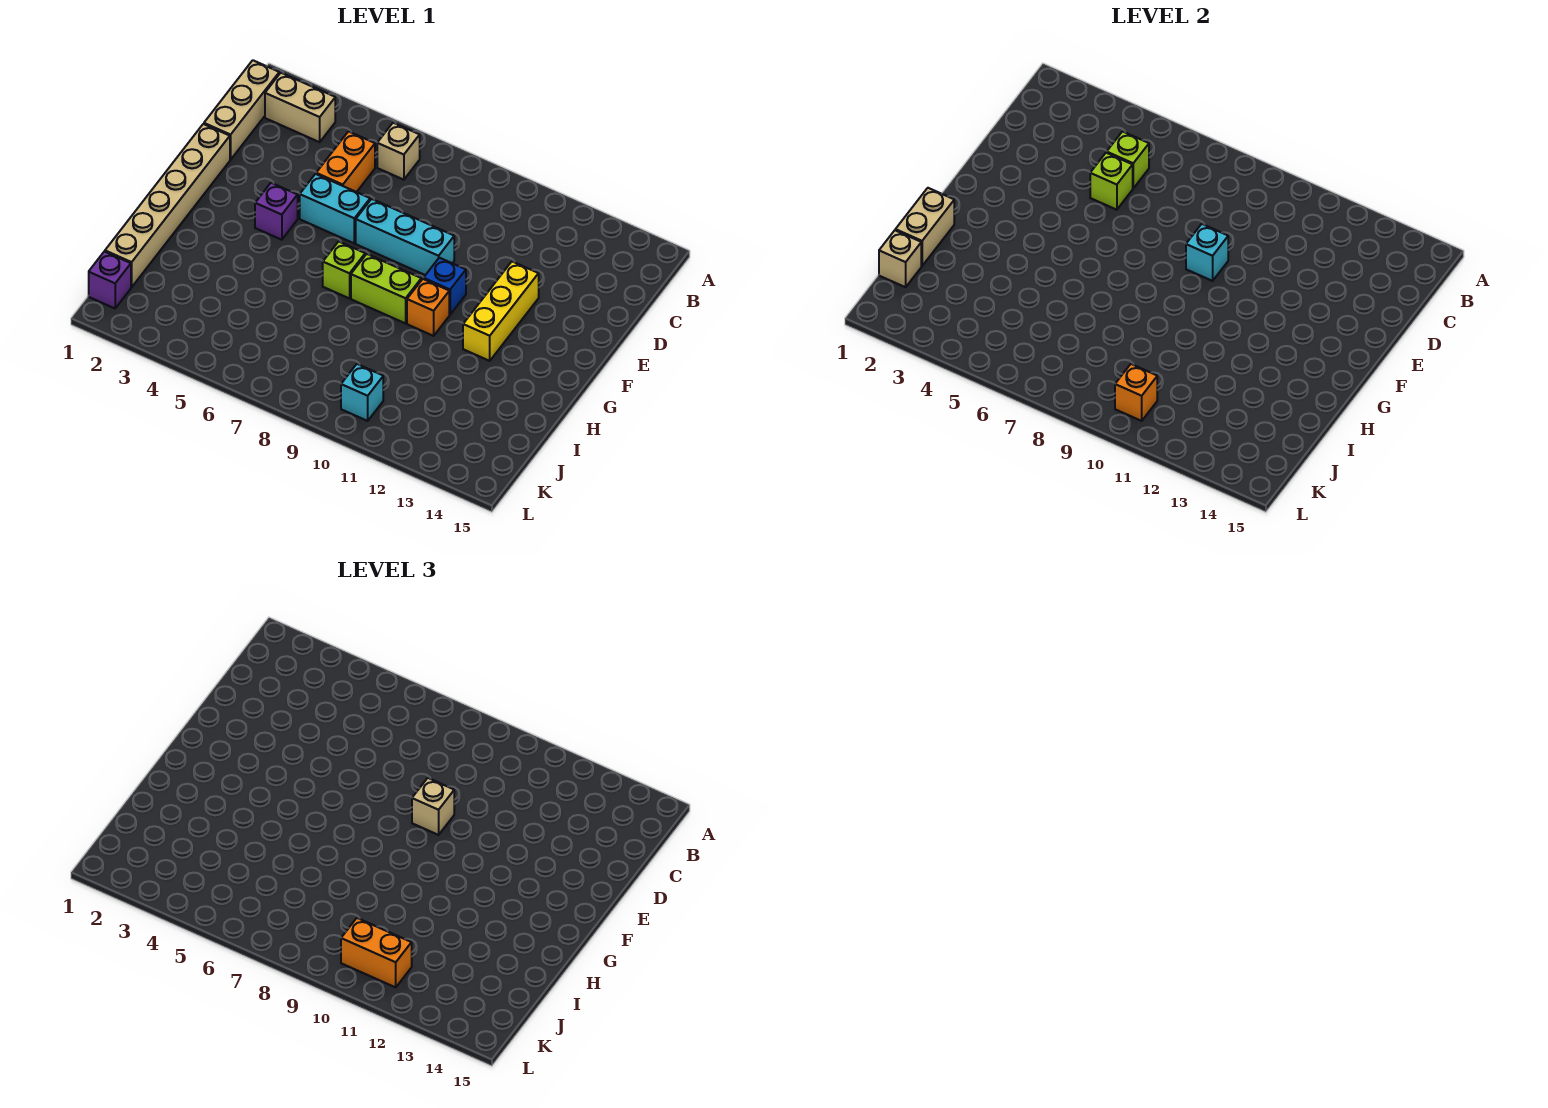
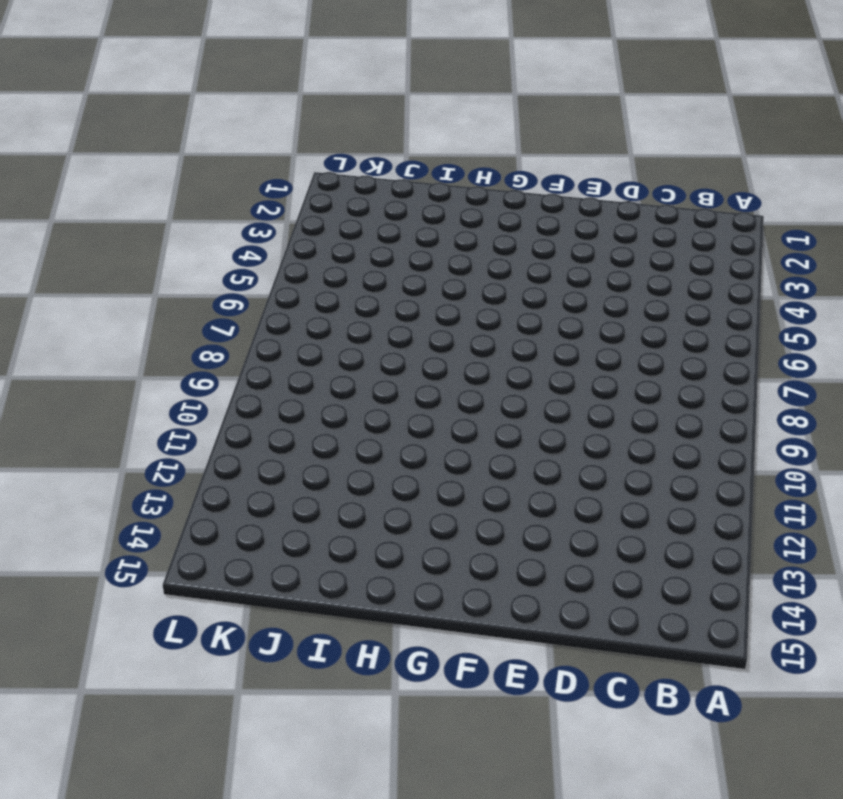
none -> tan brick B1:D1 level 1
none -> tan brick B2:B3 level 1
none -> tan brick B6 level 1

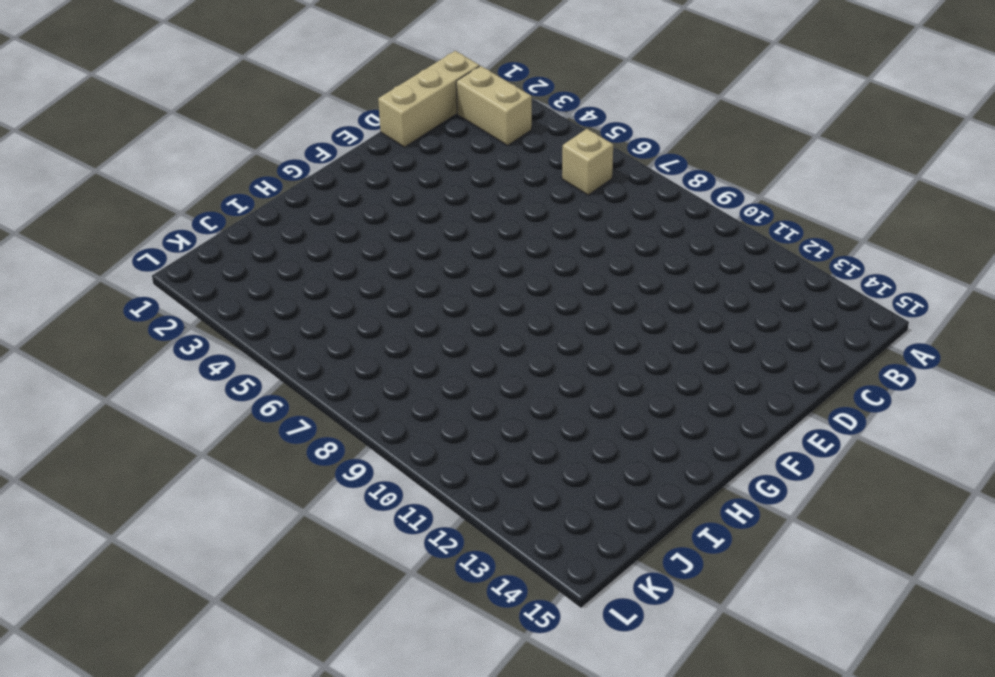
none -> orange brick C5:D5 level 1
none -> tan brick E1:J1 level 1
none -> cyan brick E5:E6 level 1

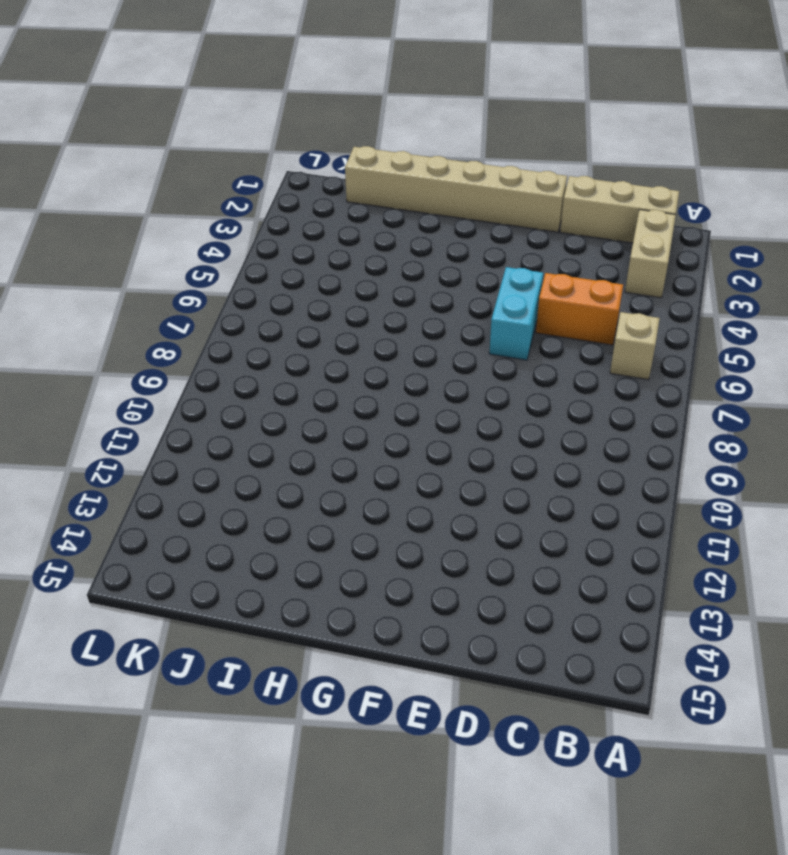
none -> cyan brick E7:E9 level 1
none -> yellow brick E12:G12 level 1
none -> purple brick F4 level 1

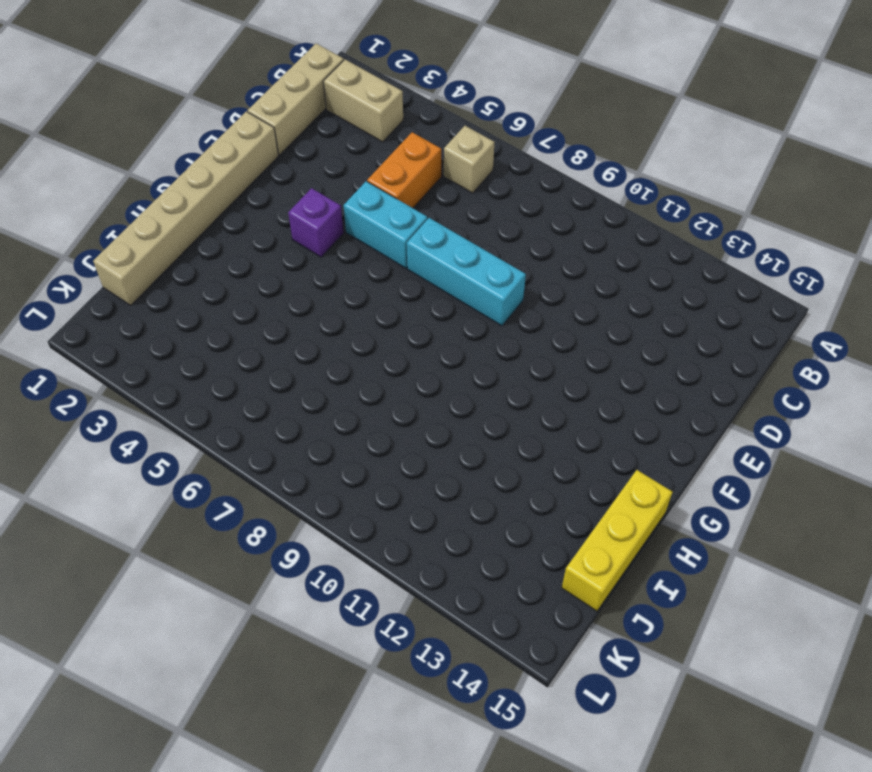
yellow brick H15:J15 level 1 -> yellow brick E12:G12 level 1
none -> blue brick F10 level 1
none -> lime brick G7 level 1
none -> lime brick G8:G9 level 1

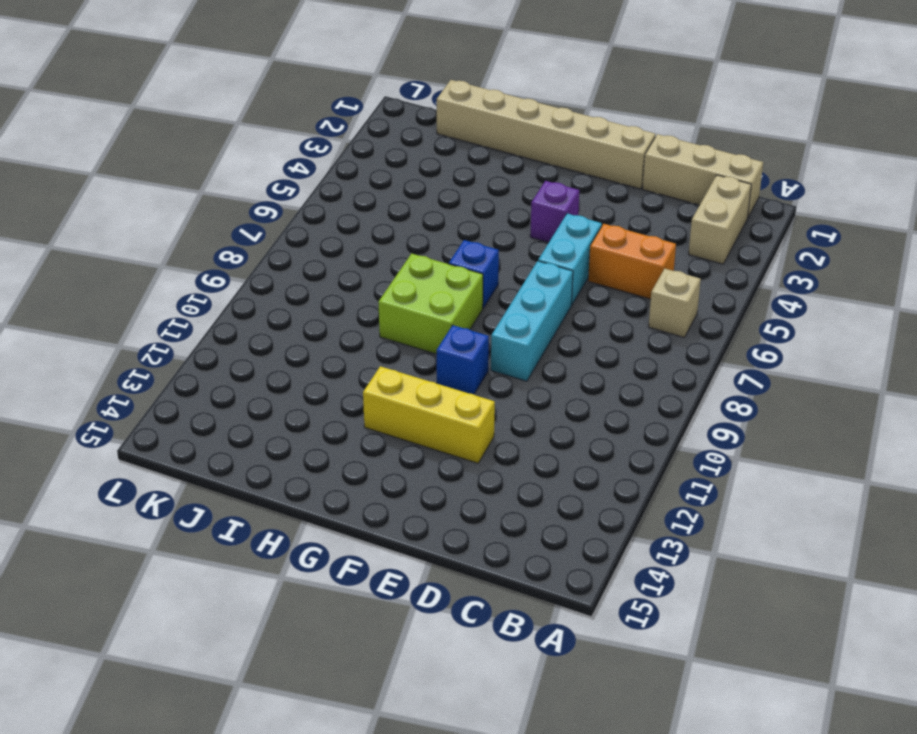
blue brick G7 level 1 -> lime brick G7 level 1
lime brick G8:H9 level 1 -> lime brick G8:G9 level 1
none -> orange brick G10 level 1
none -> purple brick K1 level 1
none -> cyan brick K10 level 1

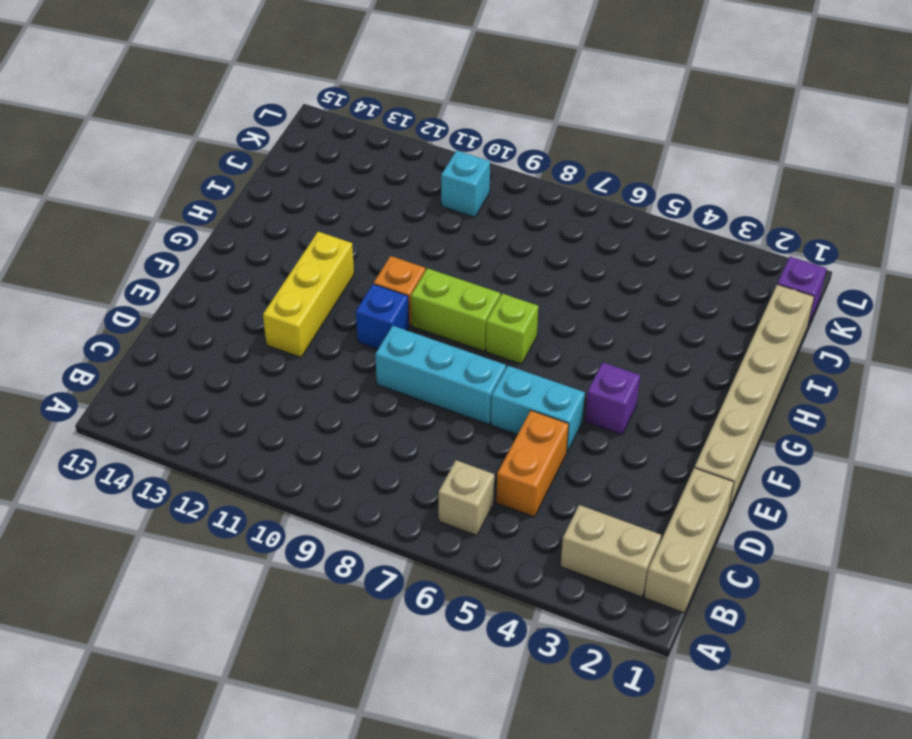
none -> lime brick C5 level 2
none -> lime brick D5 level 2
none -> cyan brick E9 level 2

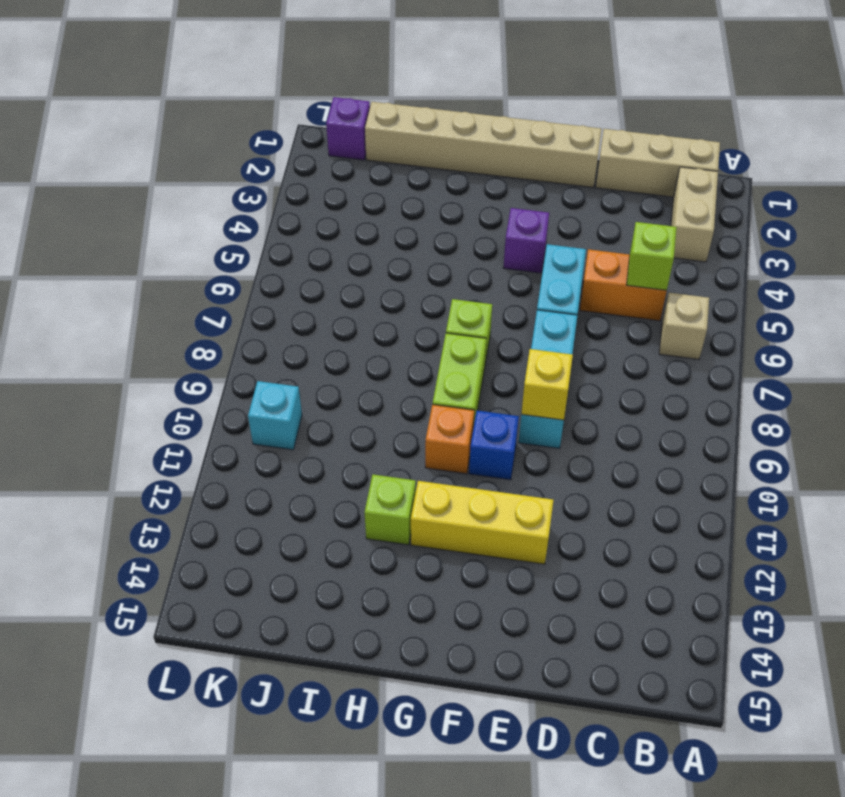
yellow brick E9 level 2 -> cyan brick E9 level 2
lime brick H12 level 1 -> lime brick D5 level 2
none -> tan brick H1:I1 level 2
none -> tan brick J1 level 2
none -> orange brick K10 level 2

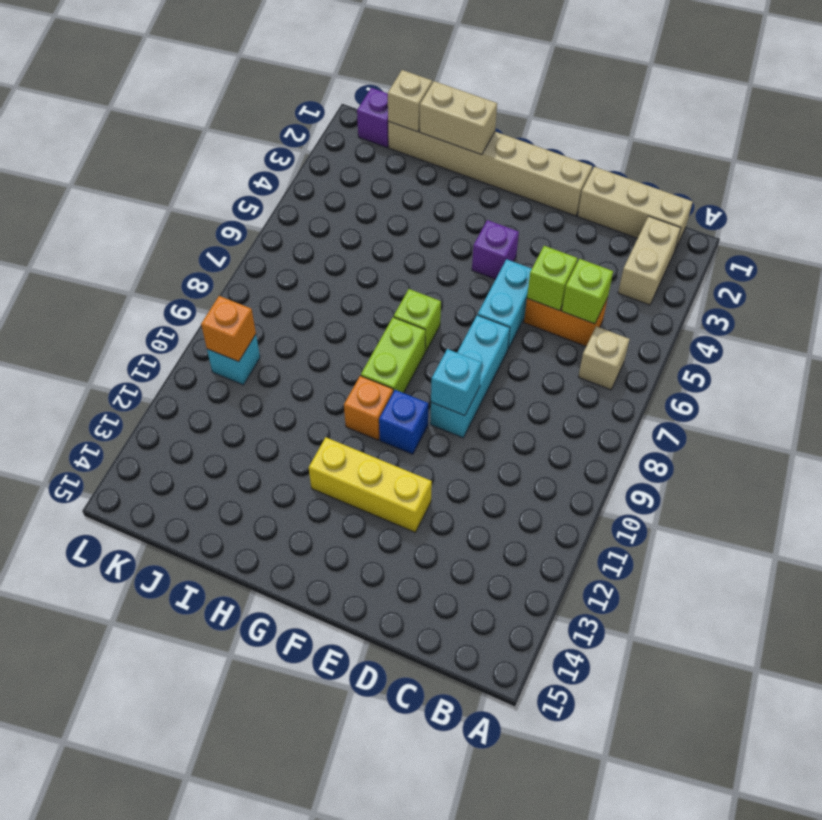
none -> tan brick E9 level 3
none -> orange brick K10:K11 level 3

